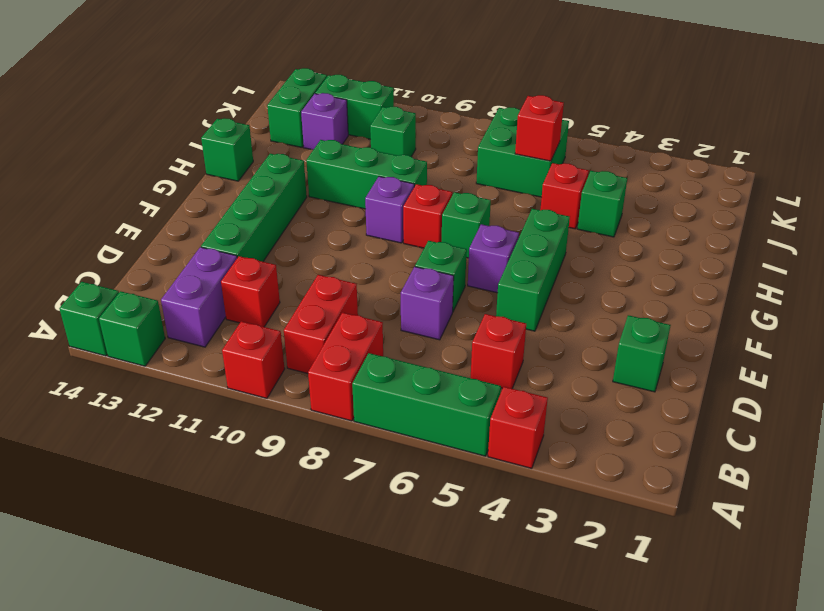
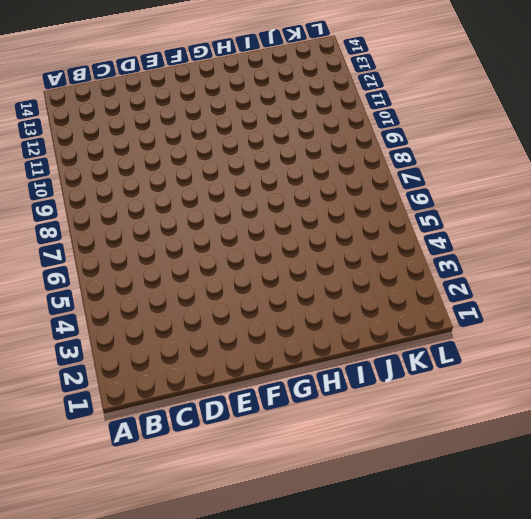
none -> red brick A4 level 1
none -> green brick A5:A7 level 1
none -> red brick A8:B8 level 1

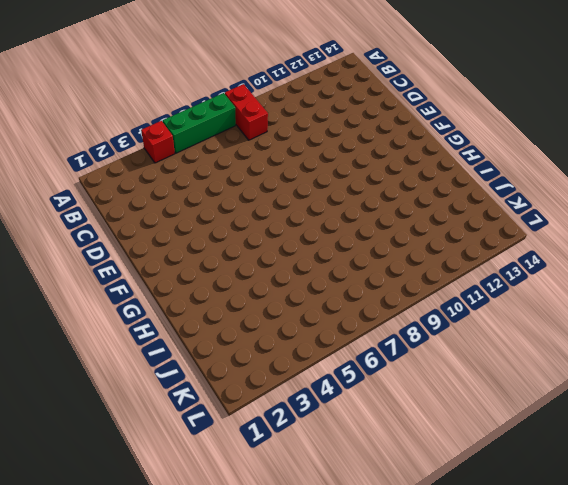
none -> red brick A10 level 1
none -> green brick A13 level 1
none -> green brick A14 level 1

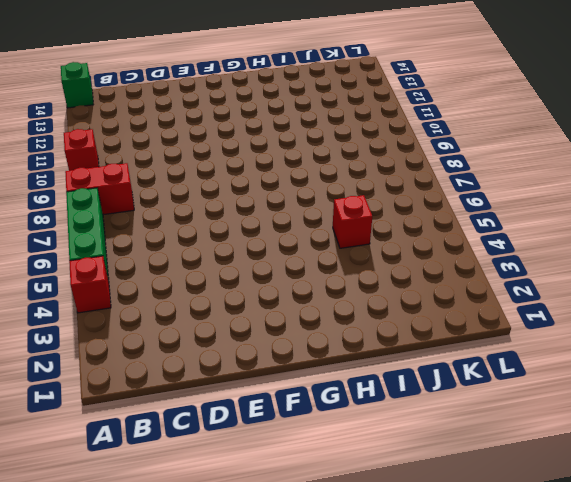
none -> green brick A13 level 1
none -> red brick B9:C9 level 1
none -> purple brick B12:C12 level 1

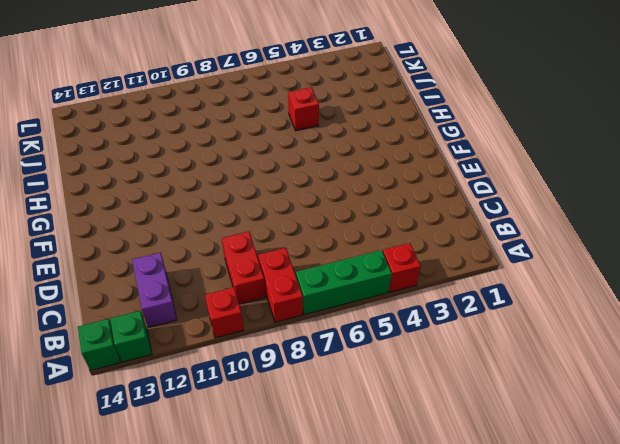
none -> red brick C5 level 1
none -> red brick C11 level 1
none -> green brick D2 level 1

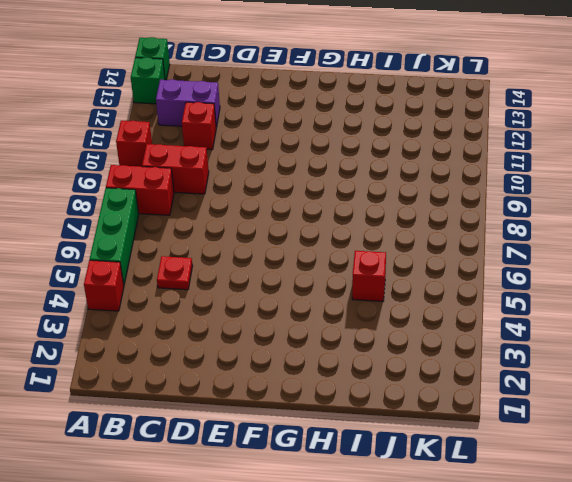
red plate C5 level 1 -> red brick C5 level 1
none -> green brick D2 level 1
none -> purple brick D7 level 1
none -> green brick D12:G12 level 1

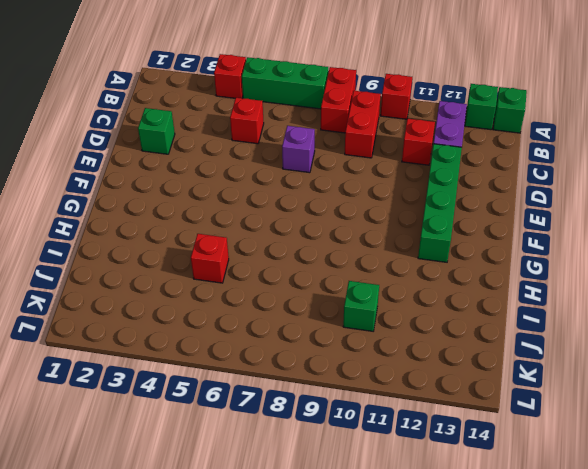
none -> green brick E5:G5 level 1
none -> green brick E7 level 1
none -> purple brick F6 level 1

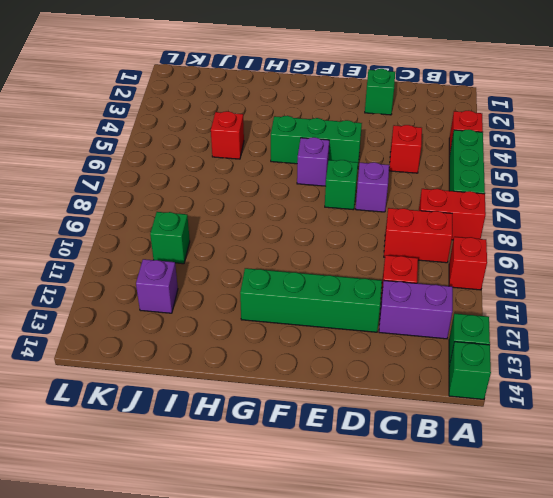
none -> green brick G7 level 1
none -> red brick G8 level 1
none -> purple brick G9 level 1

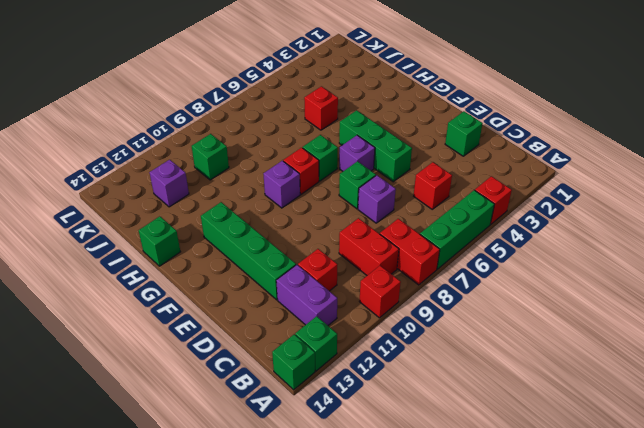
none -> green brick H9:H11 level 1
none -> green brick I4 level 1
none -> green brick J6:K7 level 1

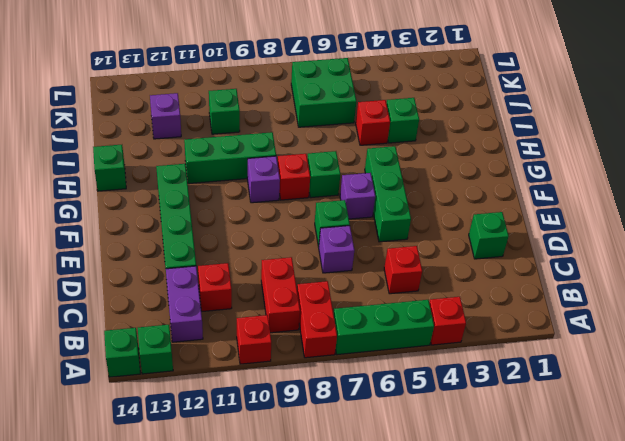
none -> green brick J13:K13 level 1
none -> green brick K11:K12 level 1
none -> red brick J6 level 2

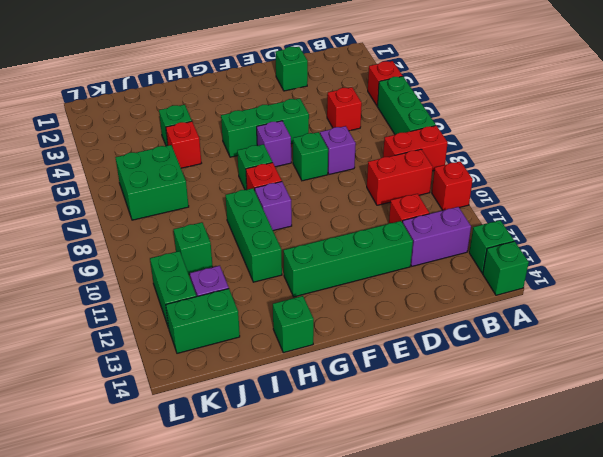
none -> red brick J6 level 2

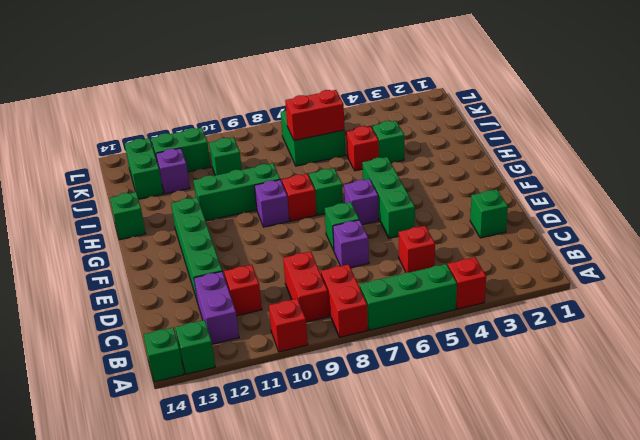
red brick J6:J7 level 2 -> red brick J6 level 2

